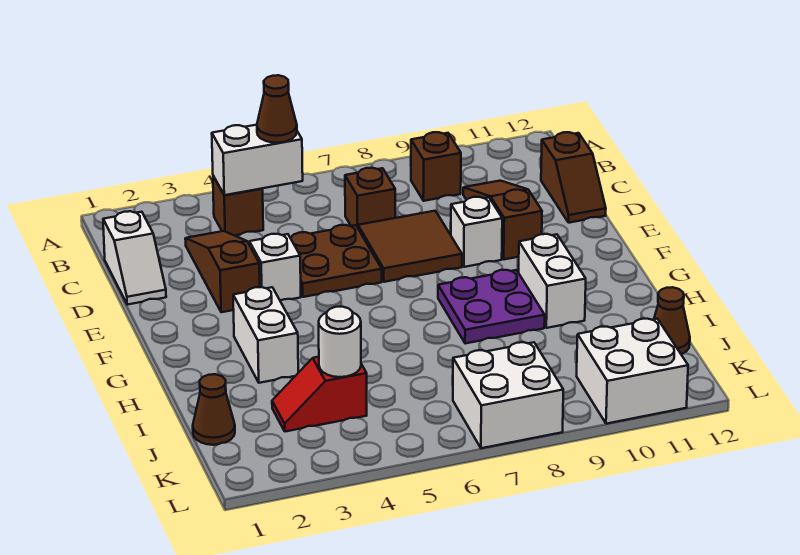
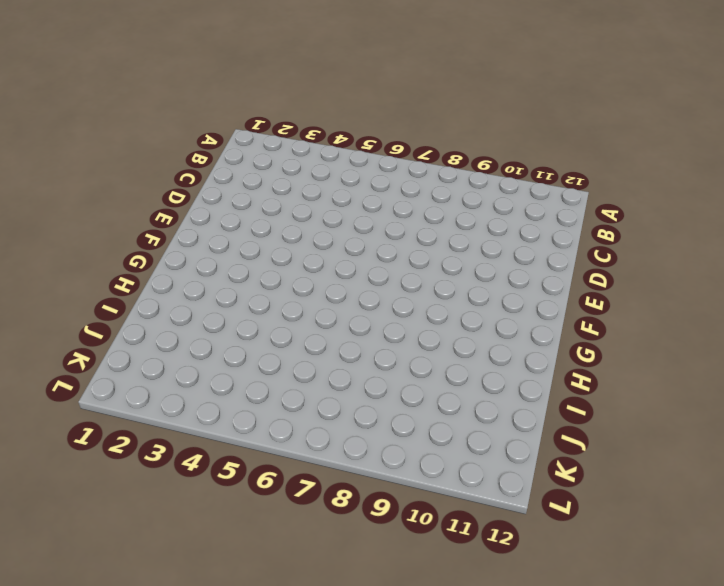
none -> brown brick B4 level 1
none -> brown brick B9 level 1
none -> white slope C1:D1 level 1 top C

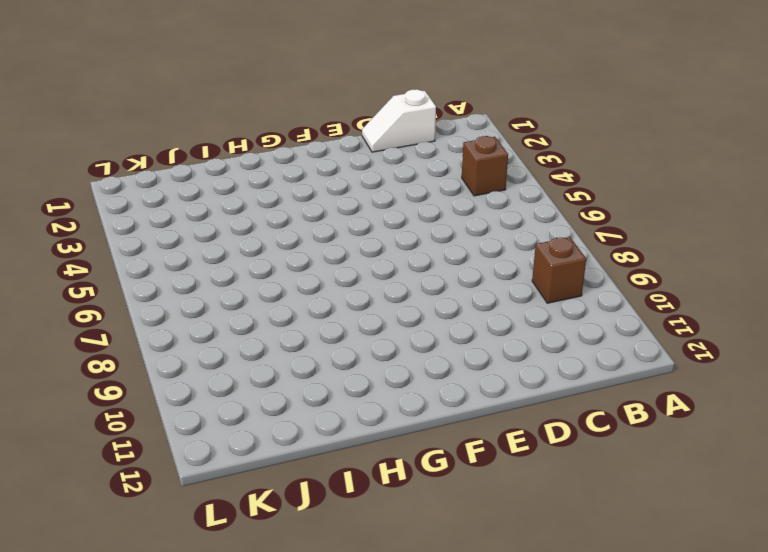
none -> brown slope C3:E3 level 1 top E
none -> brown brick C7 level 1
none -> brown slope C10:E10 level 1 top E

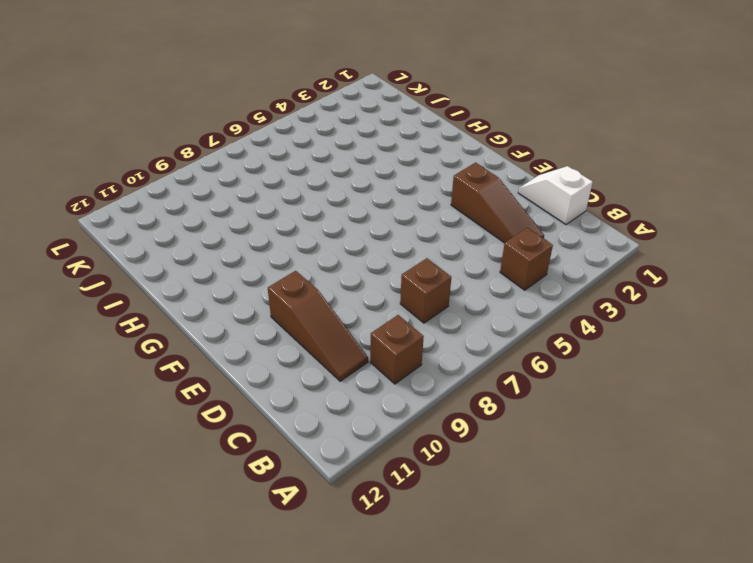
none -> brown slope C12:D12 level 1 top C
none -> brown plate D5:E6 level 1
none -> brown tile D7:E8 level 1

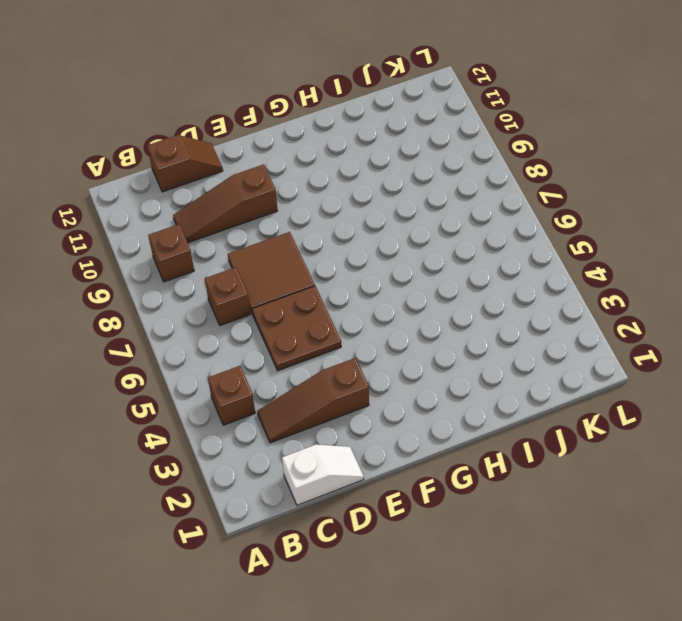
none -> white brick E4 level 1
none -> white brick E9 level 1
none -> white brick G3:H3 level 1

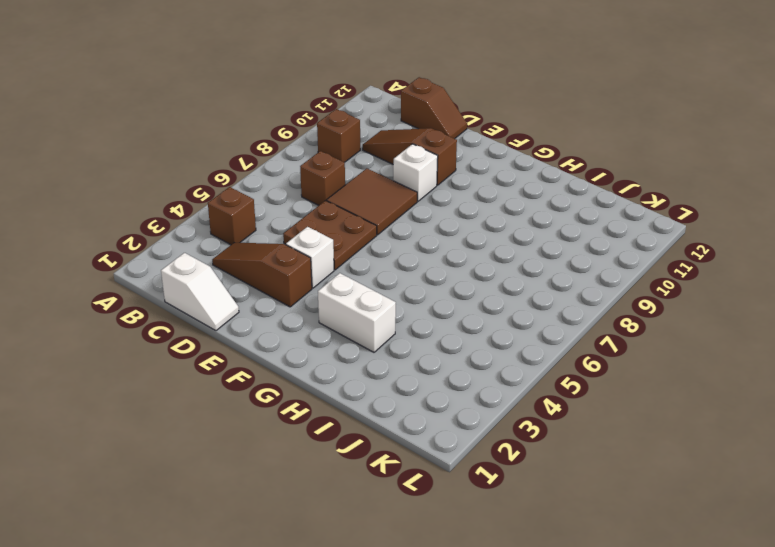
none -> purple plate G8:H9 level 1
none -> white brick G10:H10 level 1
none -> brown cone J1 level 1

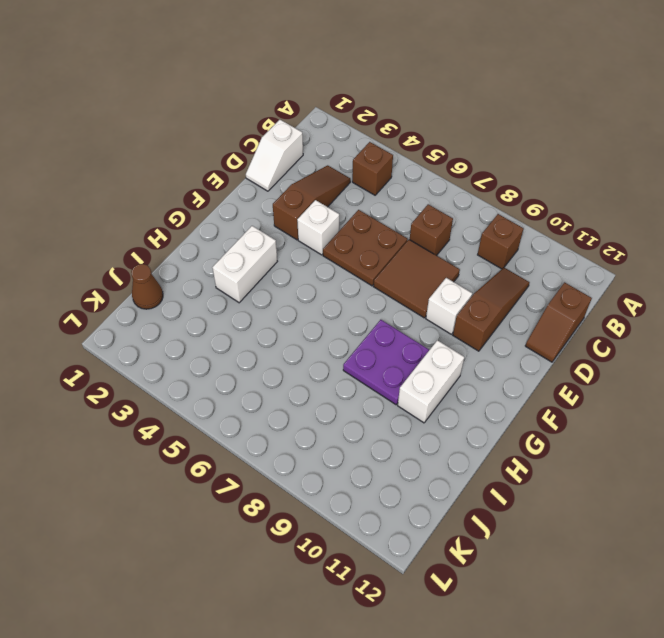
none -> red slope J3:J4 level 1 top 4
none -> brown cone J12 level 1
none -> white brick K7:L8 level 1

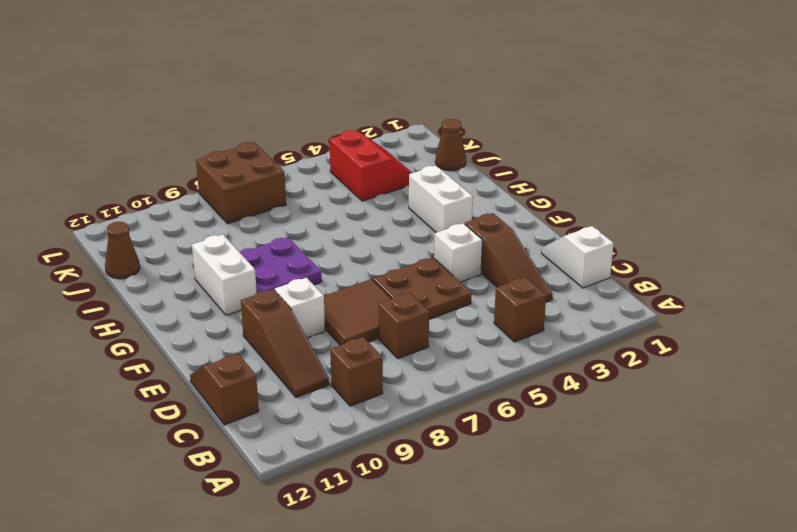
red slope J3:K4 level 1 top 4 -> red slope J3:J4 level 1 top 4
brown brick K7:L8 level 1 -> white brick K7:L8 level 1
none -> white brick K10:L11 level 1
none -> white brick B4:B5 level 2
none -> white round brick J4 level 2

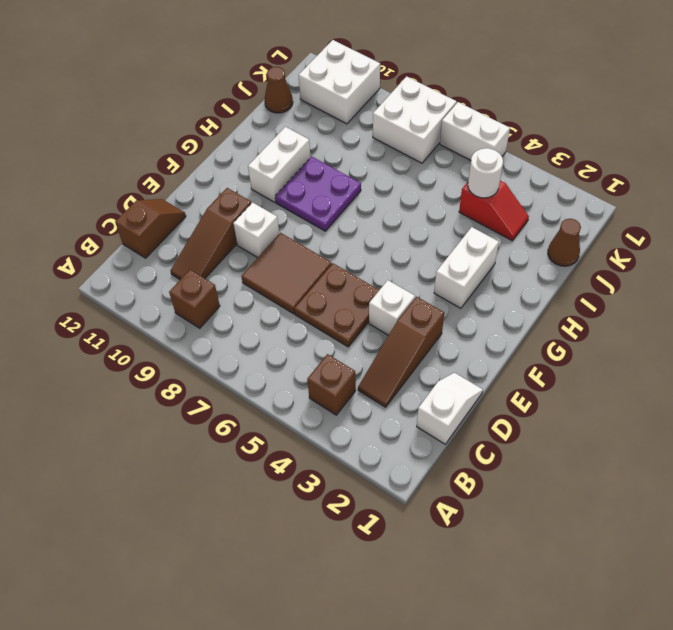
white brick L5:L6 level 1 -> white brick B4:B5 level 2
none -> brown brick C7 level 1
none -> brown cone B5 level 3

